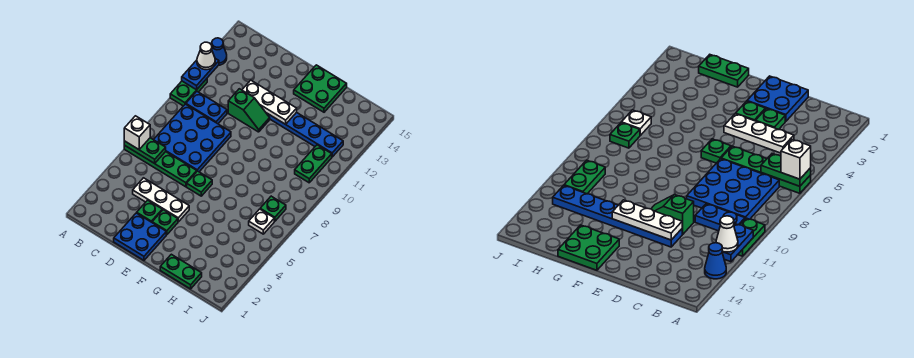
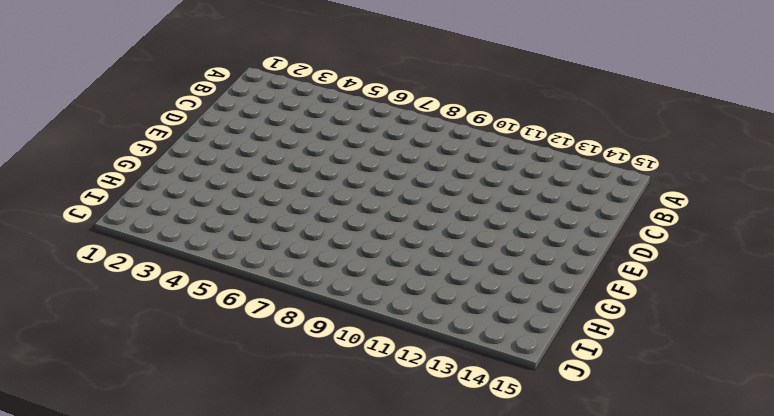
none -> green plate A6:D6 level 1
none -> green plate A10:A11 level 1
none -> blue cone A13 level 1

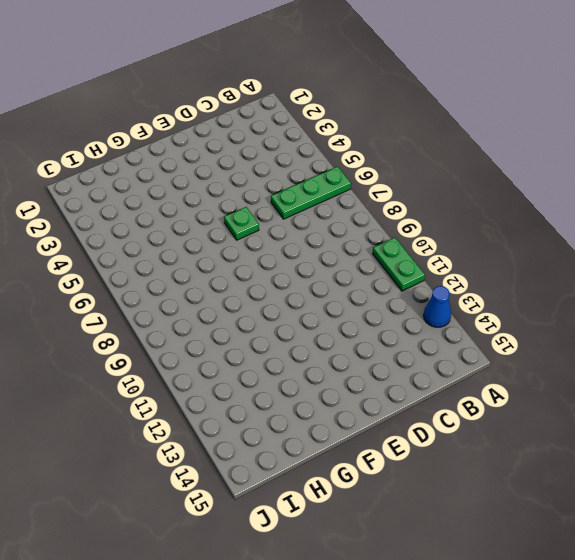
green plate A6:C6 level 1 -> green plate A6:D6 level 1
none -> blue plate B7:D9 level 1
none -> blue plate B10:C10 level 1
none -> white plate C4:E4 level 1

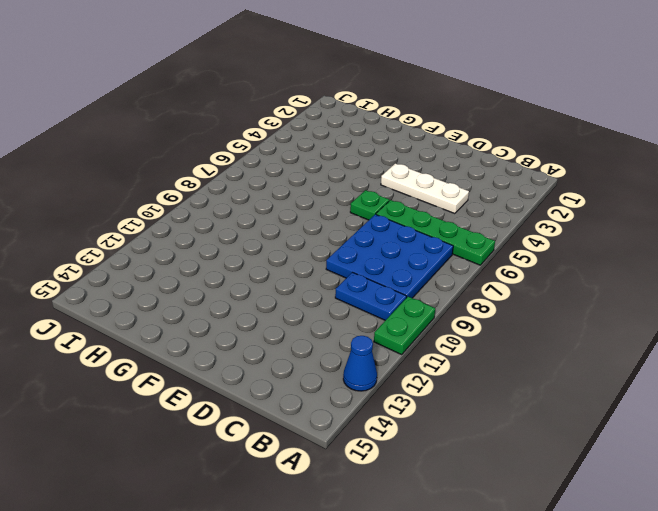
none -> blue plate D1:E2 level 1
none -> green plate D3 level 1
none -> green slope D11:E11 level 1 top D

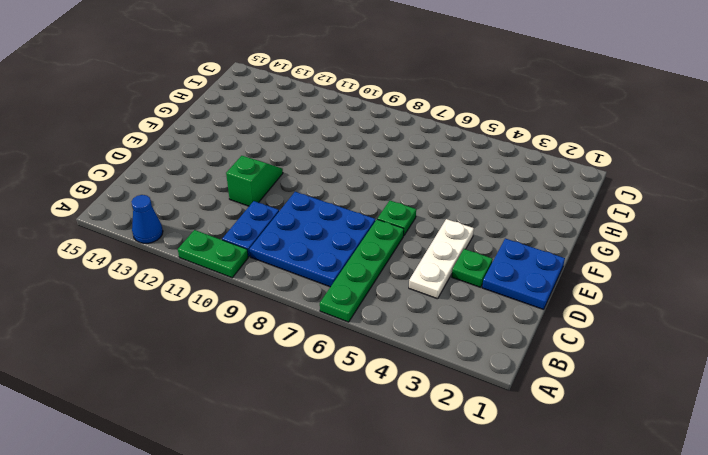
none -> blue plate D12:I12 level 1
none -> green plate E3 level 1
none -> green plate F14:G15 level 1

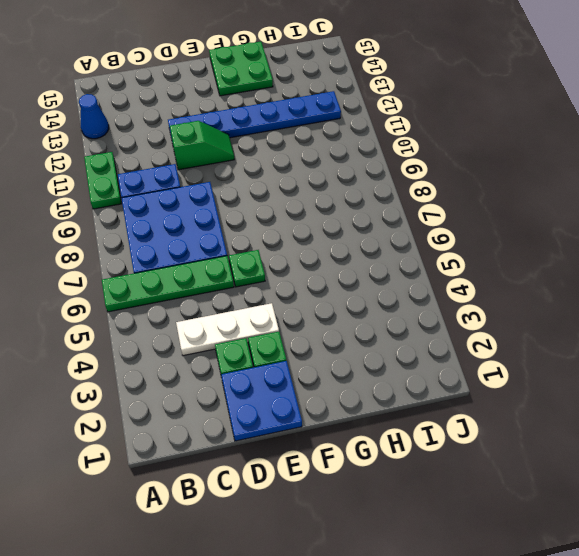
none -> green plate G1:H1 level 1
none -> white plate I6 level 1
none -> green plate I7 level 1

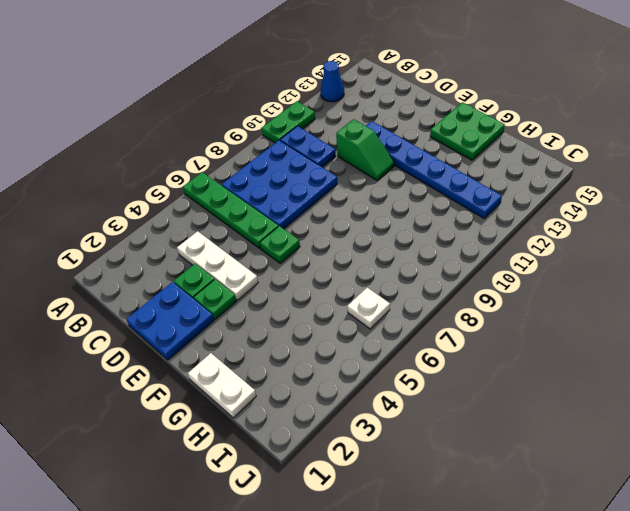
white plate G1:H1 level 1 -> green plate G1:H1 level 1
none -> green plate I7 level 1
none -> green plate I10:I11 level 1
none -> green plate A6:B6 level 2

